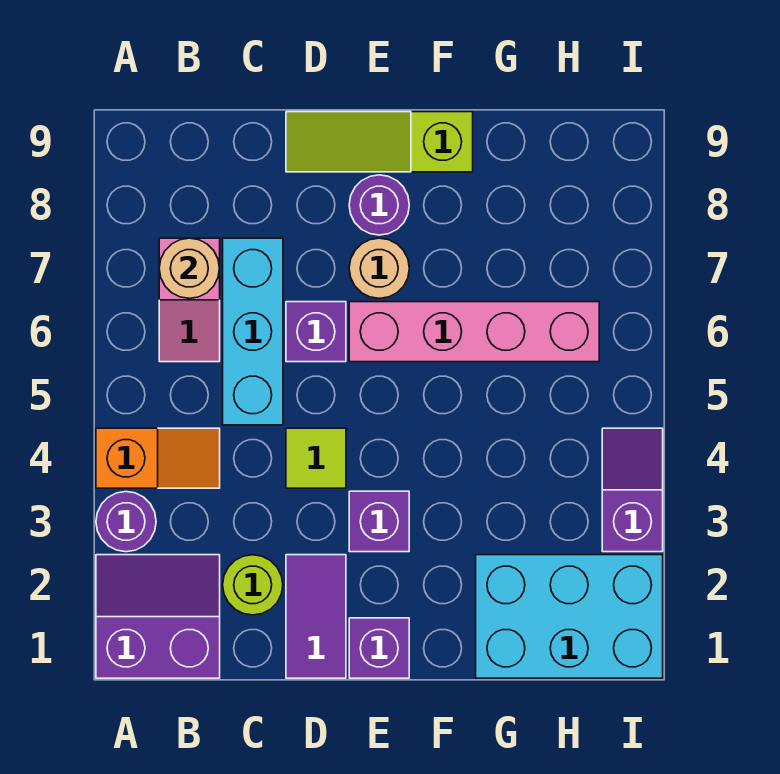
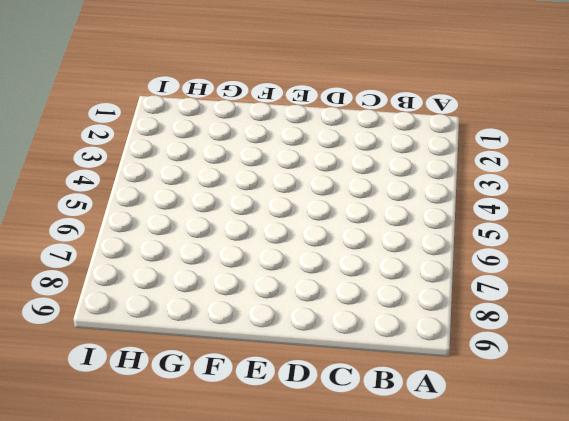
none -> purple slope A1:B2 level 1 top 1
none -> purple round brick A3 level 1
none -> orange slope A4:B4 level 1 top A

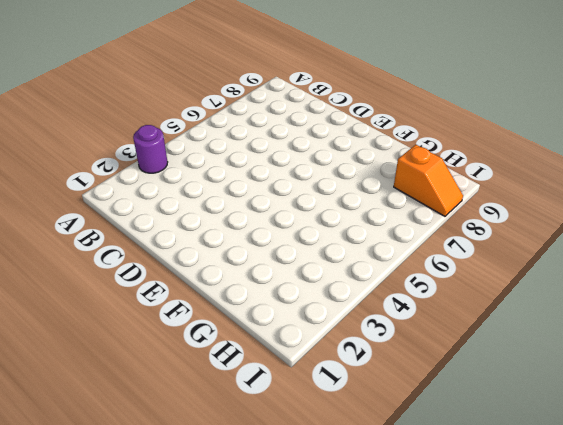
orange slope H8:I8 level 1 top H -> orange slope A4:B4 level 1 top A
none -> purple slope A1:B2 level 1 top 1
none -> pink slope B6:B7 level 1 top 7
none -> lime round brick C2 level 1

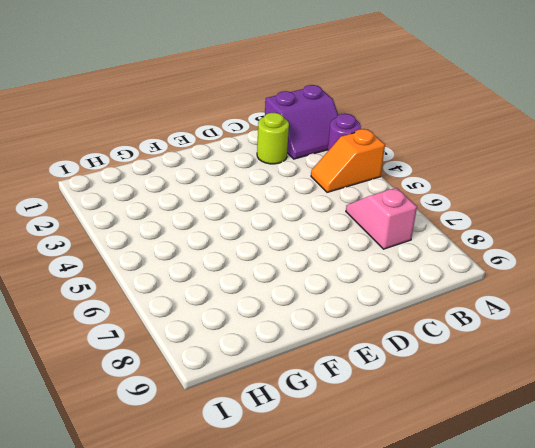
none -> cyan brick C5:C7 level 1
none -> purple tile D1:D2 level 1
none -> lime tile D4 level 1

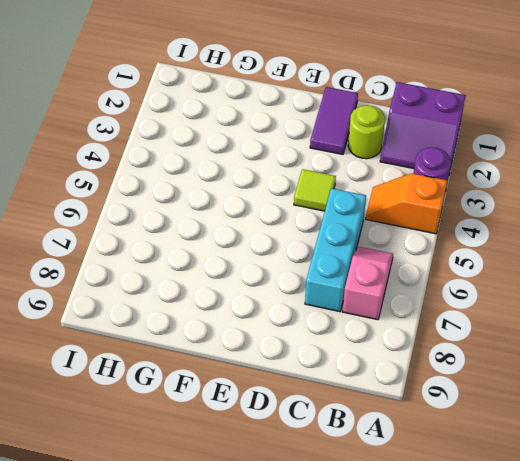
none -> purple brick D6 level 1
none -> lime slope D9:F9 level 1 top F
none -> purple brick E1 level 1

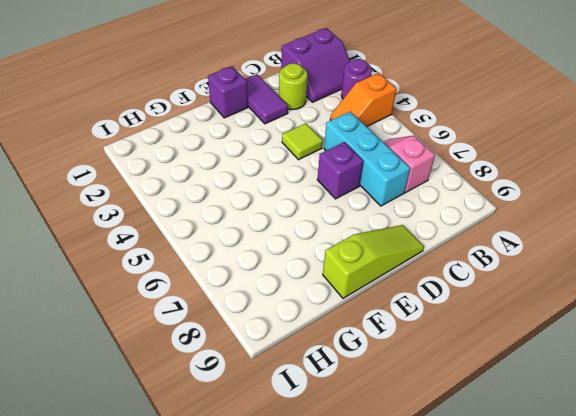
none -> purple brick E3 level 1
none -> pink brick E6:H6 level 1
none -> tan round brick E7 level 1

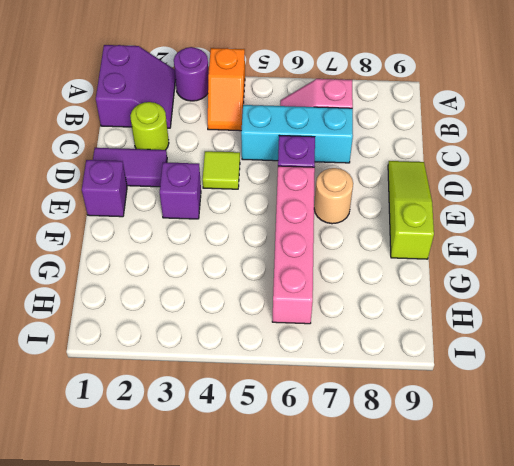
none -> purple round brick E8 level 1
none -> cyan brick G1:I2 level 1
none -> purple slope I3:I4 level 1 top 3

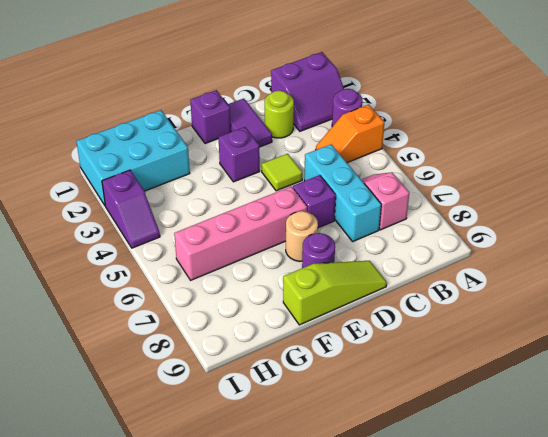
none -> tan round brick B7 level 2

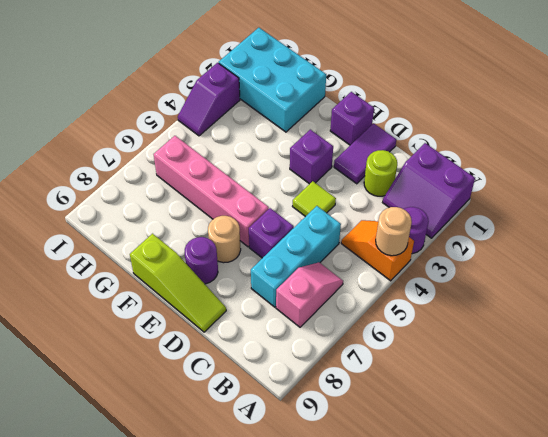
tan round brick A4 level 2 -> tan round brick B7 level 2

